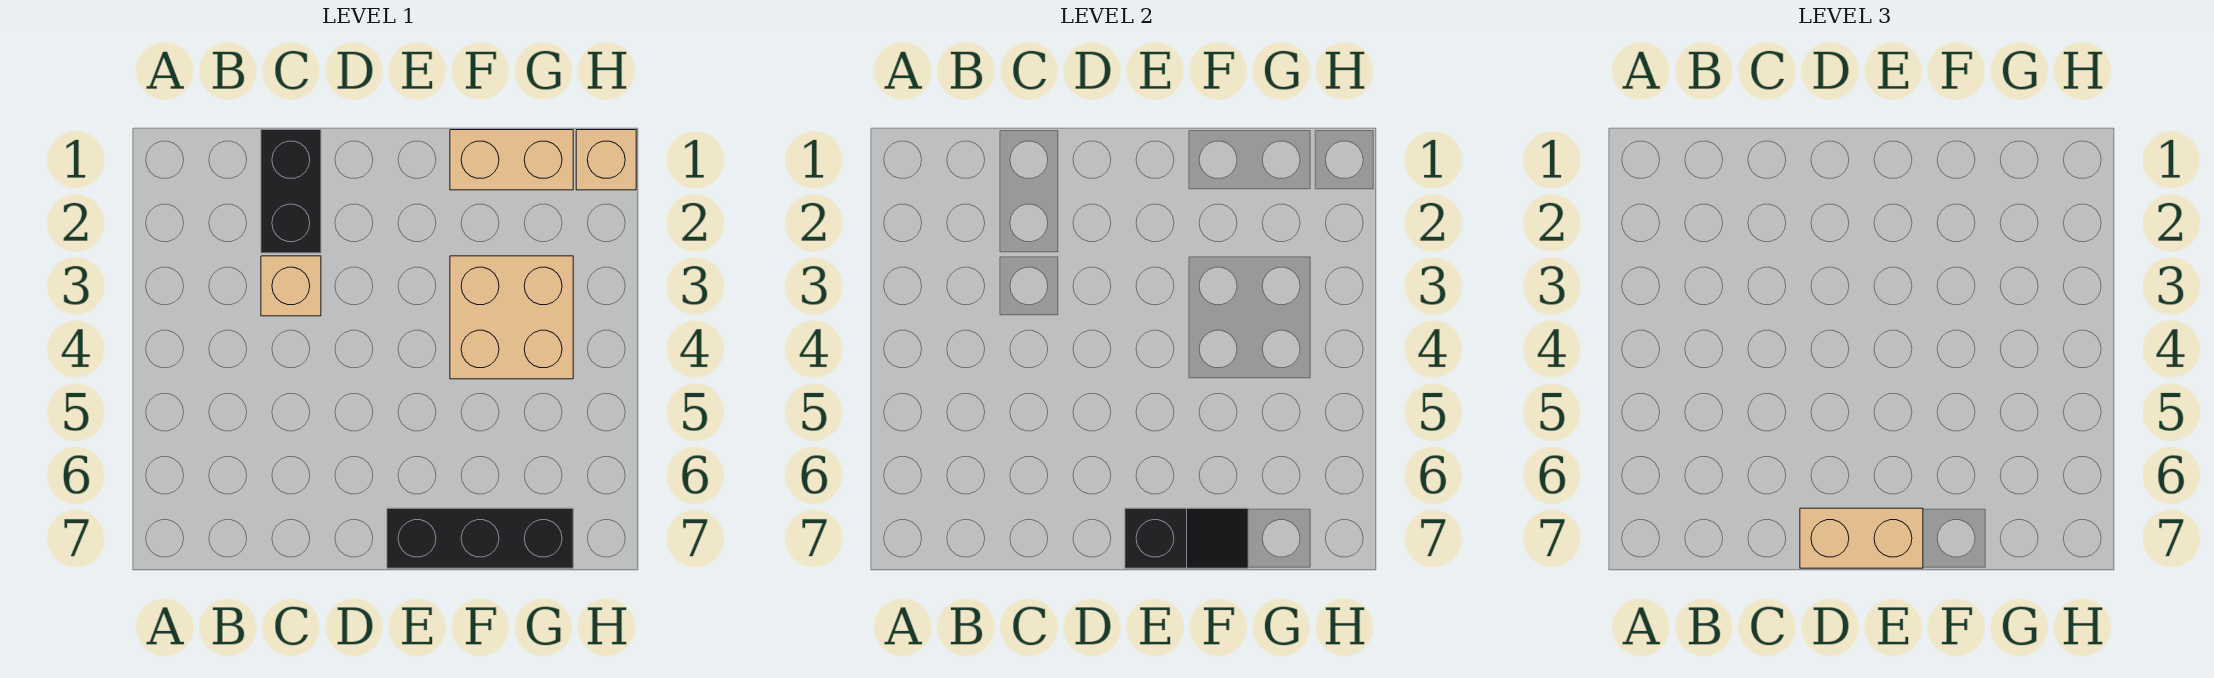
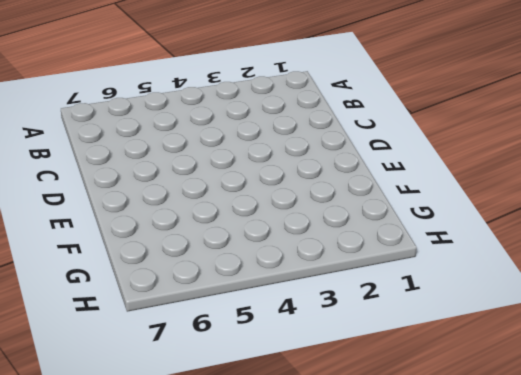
none -> black brick C1:C2 level 1
none -> tan brick C3 level 1

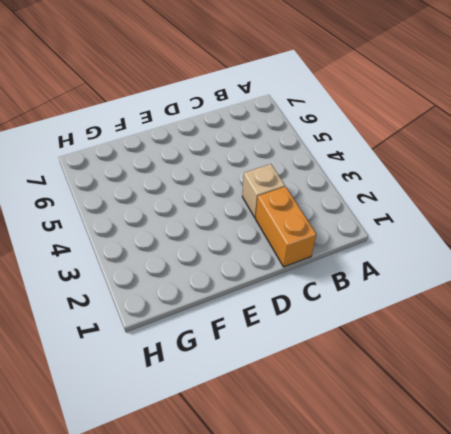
orange brick C1:C2 level 1 -> black brick C1:C2 level 1
none -> black brick E7:G7 level 1
none -> tan brick F1:G1 level 1

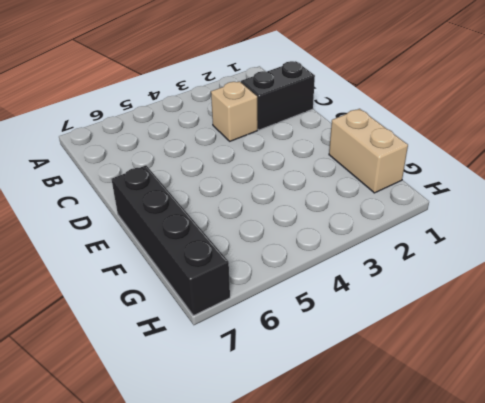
black brick E7:H7 level 1 -> black brick E7:G7 level 1
none -> tan brick F3:G4 level 1
none -> tan brick H1 level 1

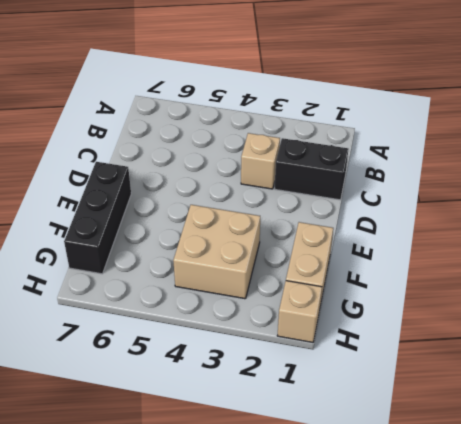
none -> black slope E7:F7 level 2 top E
none -> tan brick D7:E7 level 3

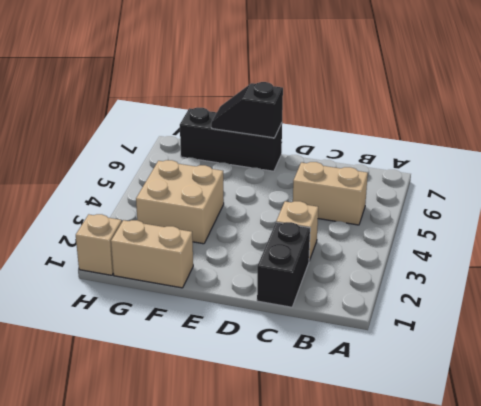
tan brick B5:C5 level 1 -> tan brick D7:E7 level 3

